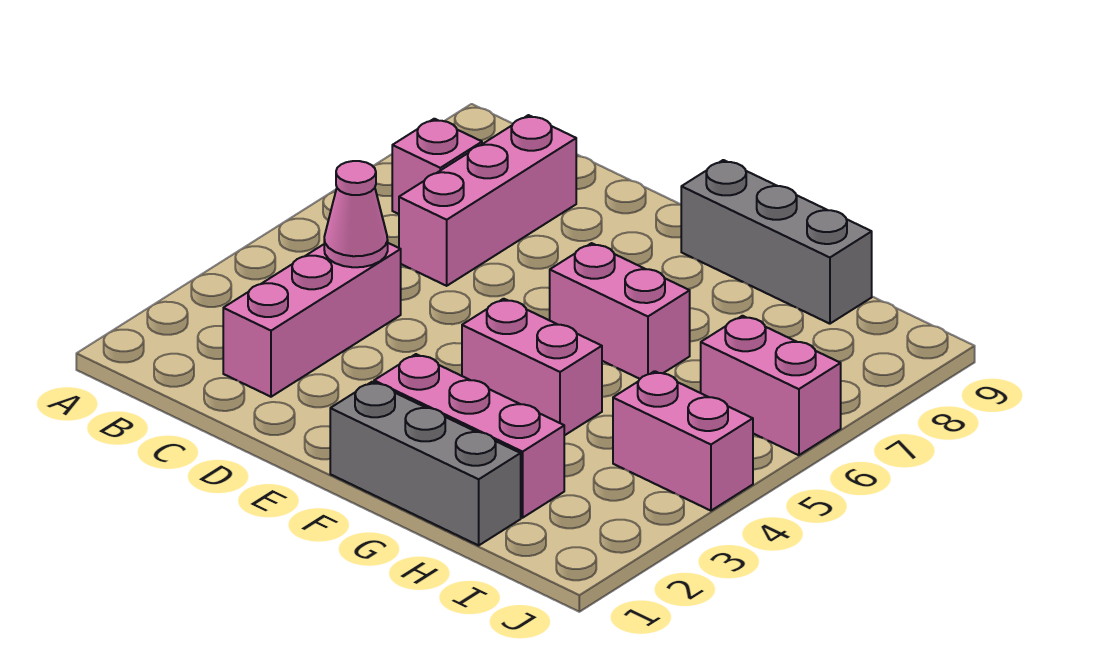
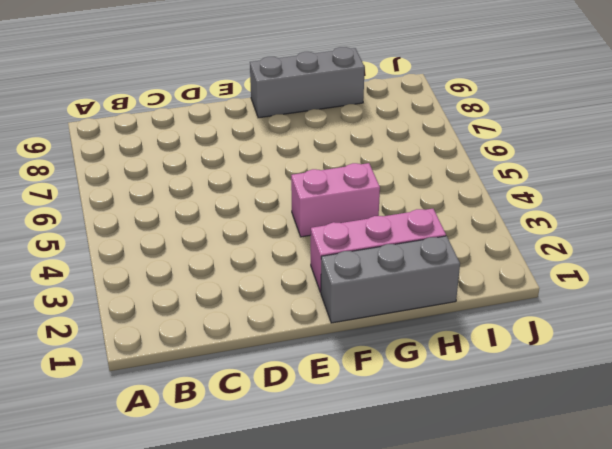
none -> pink brick B7 level 1
none -> pink brick C2:C4 level 1

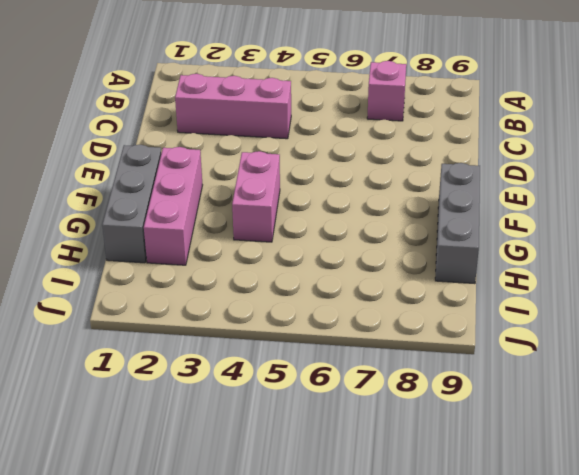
none -> pink brick C6:C8 level 1
none -> pink brick F6:G6 level 1

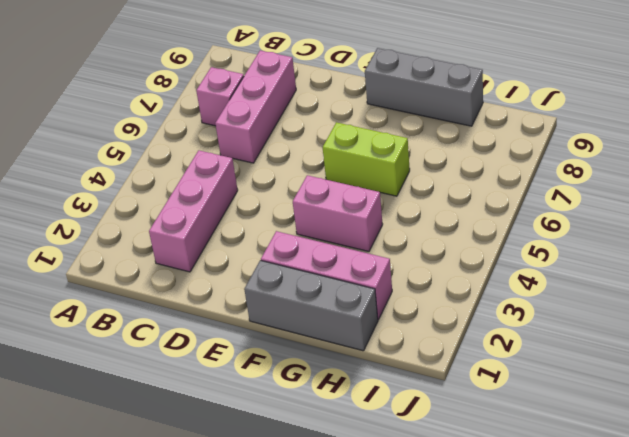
lime brick F6:G6 level 1 -> pink brick F6:G6 level 1
none -> pink brick I4:J4 level 1
none -> pink brick I6:J6 level 1

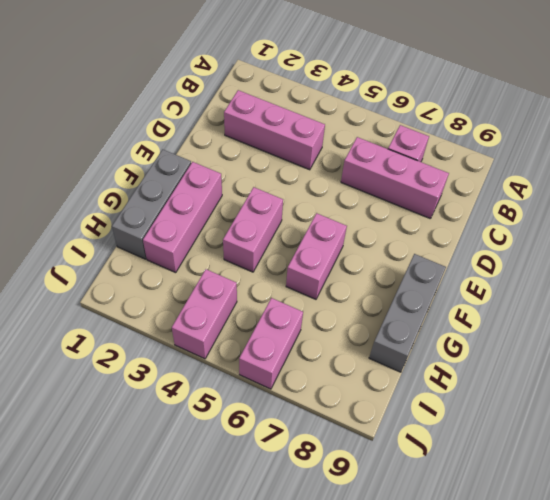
none -> pink cone C4 level 2

